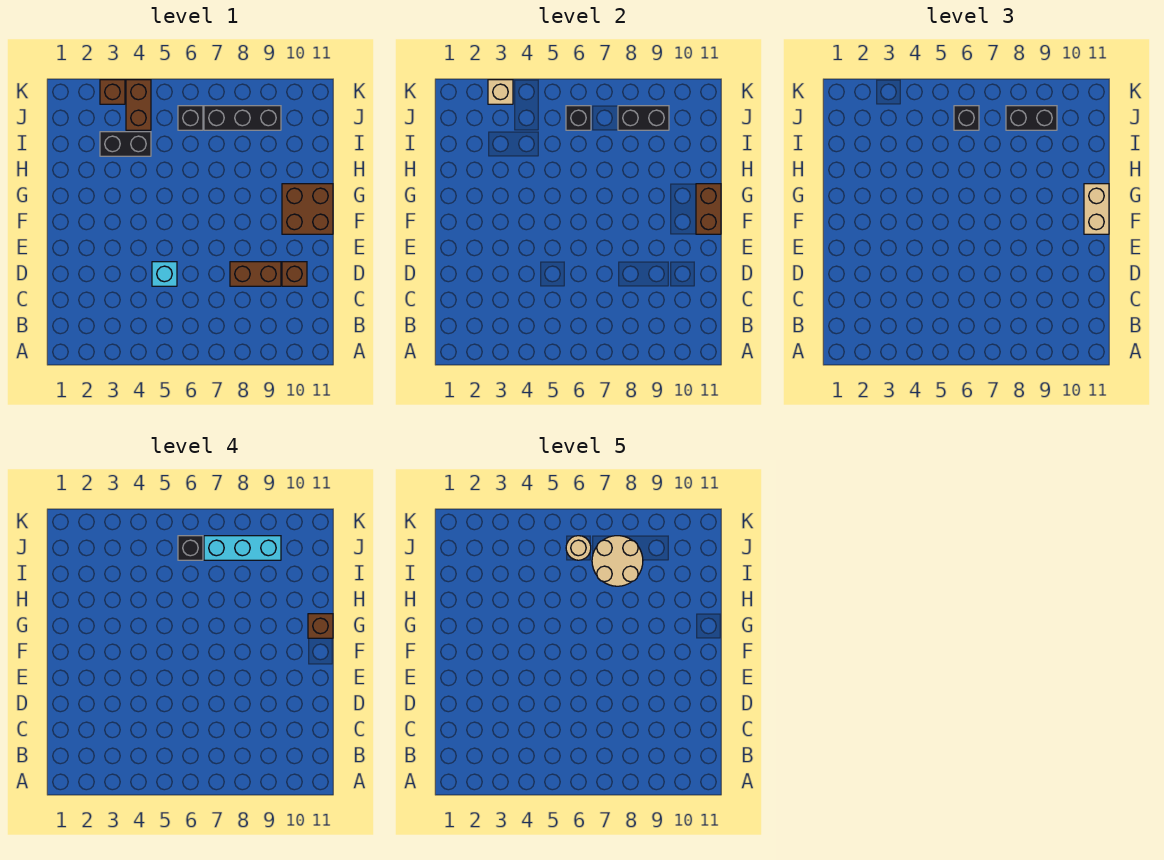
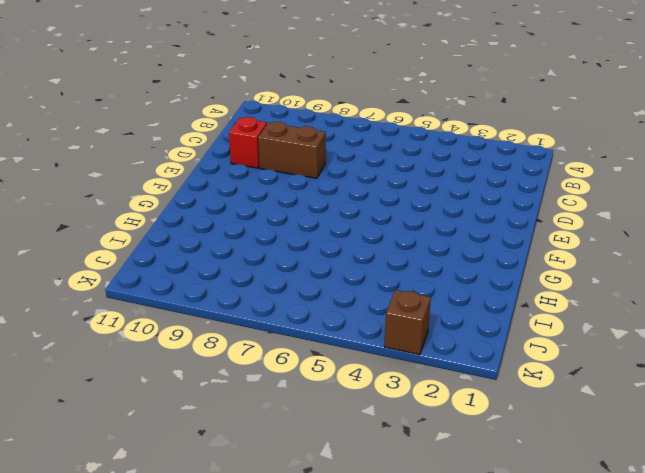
red brick D10 level 1 -> brown brick D10 level 1
none -> cyan brick D5 level 1
none -> brown brick F10:G11 level 1
none -> black brick I3:I4 level 1

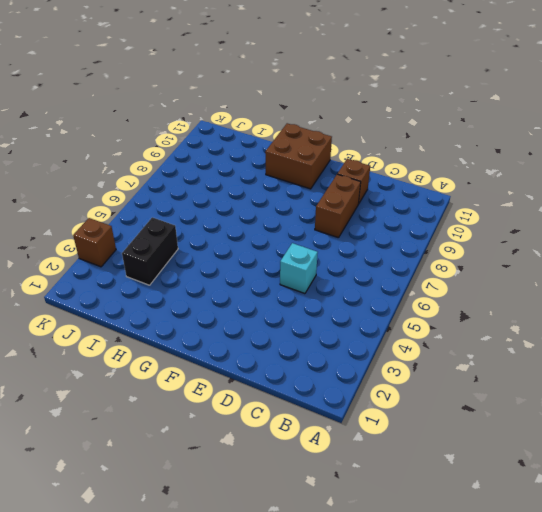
none -> brown brick J4:K4 level 1
none -> black brick J6 level 1
none -> black brick J7:J9 level 1

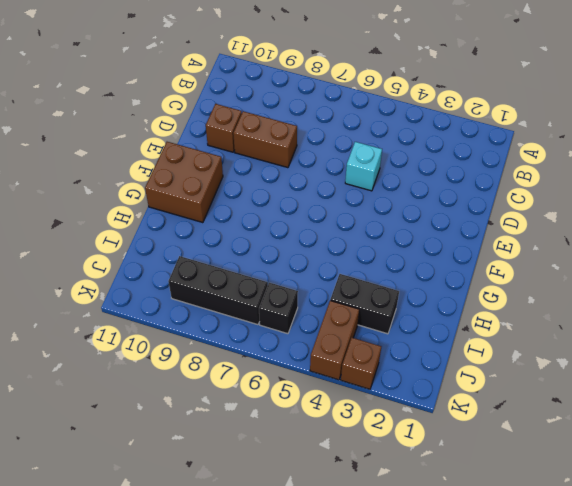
none -> brown brick F11:G11 level 2
none -> black brick J6 level 2
none -> black brick J8:J9 level 2

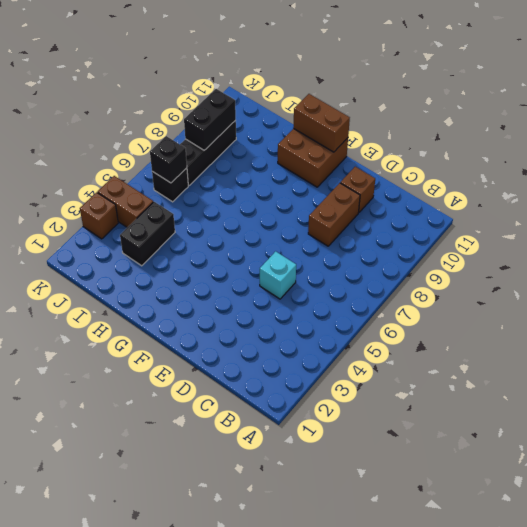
none -> tan brick K3 level 2
none -> tan brick F11:G11 level 3
none -> black brick J6 level 3

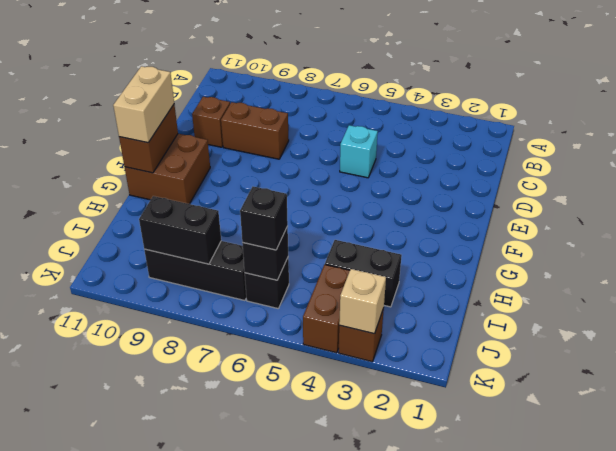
none -> black brick J8:J9 level 3
none -> brown brick G11 level 4
none -> black brick J6 level 4

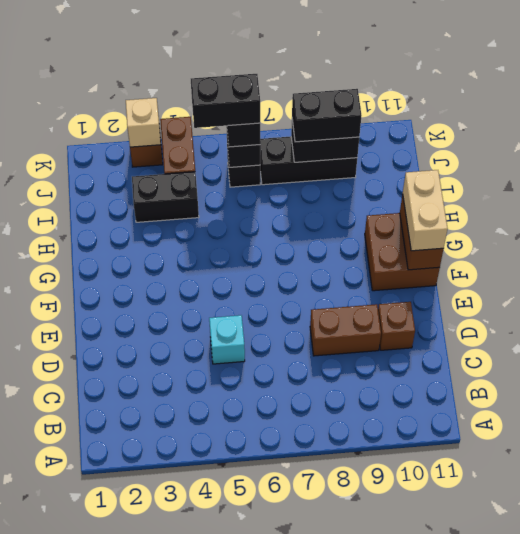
black brick J5:J6 level 4 -> black brick J6 level 4
none -> brown brick G11 level 4
none -> cyan brick J7:J9 level 4
none -> tan round brick I7:J8 level 5

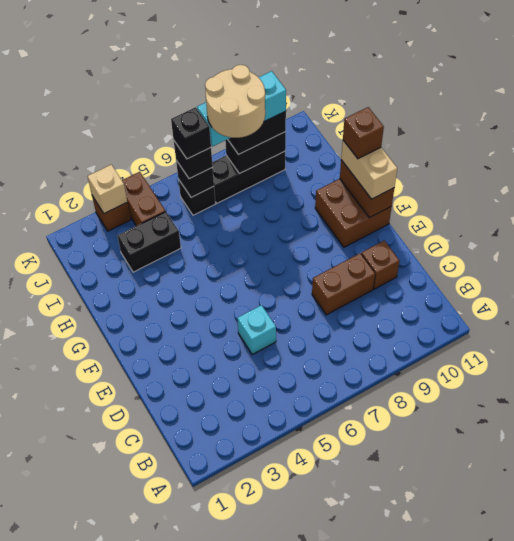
none -> tan round brick J6 level 5

